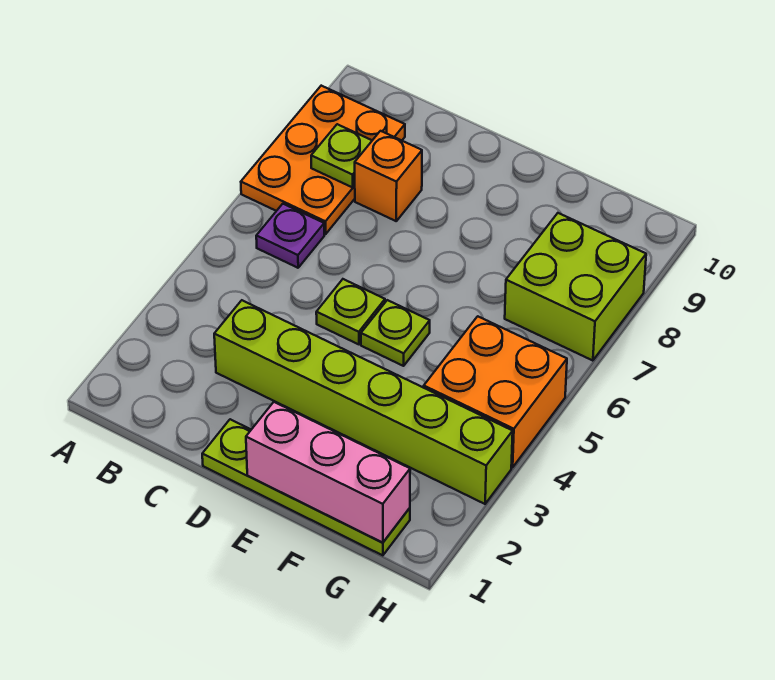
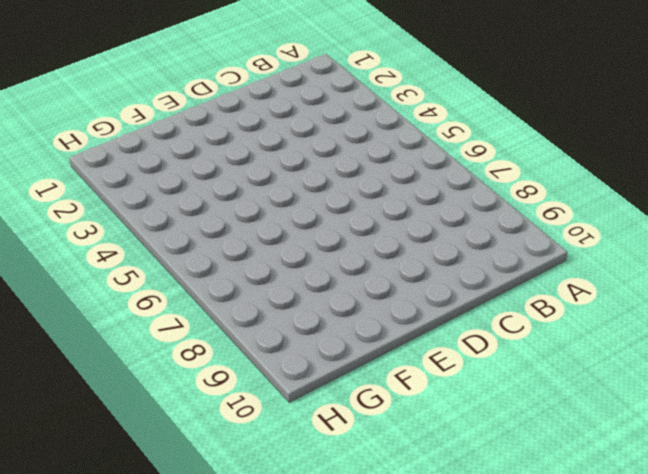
none -> orange plate A7:B9 level 1
none -> purple plate B6 level 1

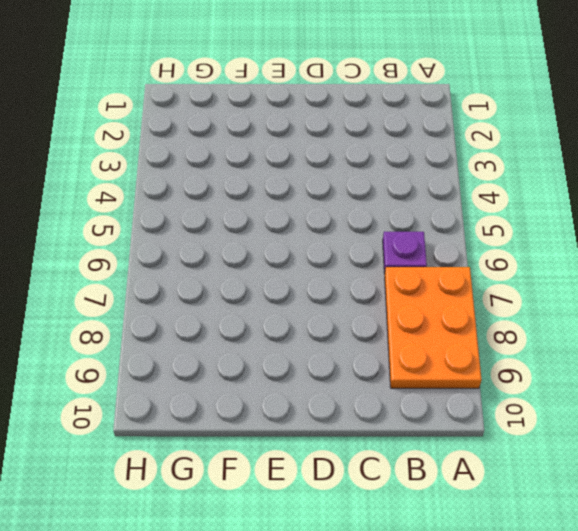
none -> lime brick C3:H3 level 1
none -> orange brick C8 level 1

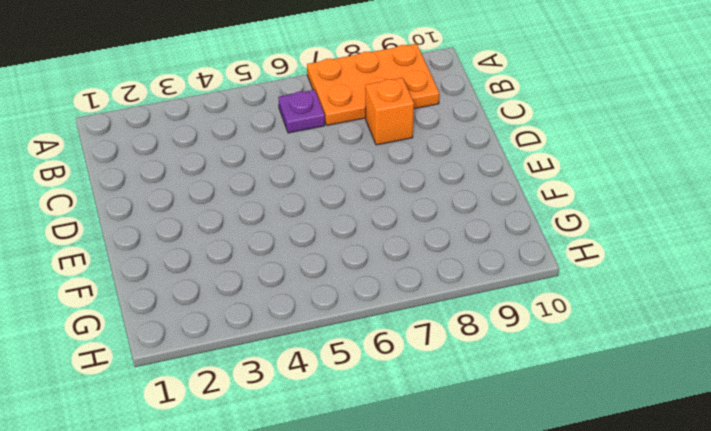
none -> lime brick C3:H3 level 1
none -> lime plate D1:G1 level 1

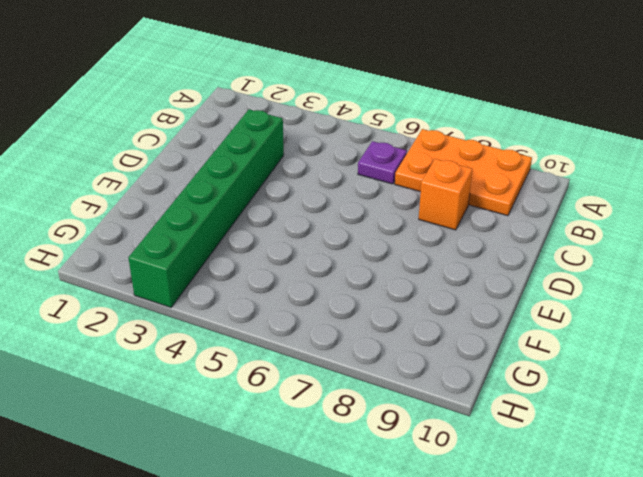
green brick C3:H3 level 1 -> lime brick C3:H3 level 1
none -> lime plate D1:G1 level 1
none -> lime plate D5 level 1

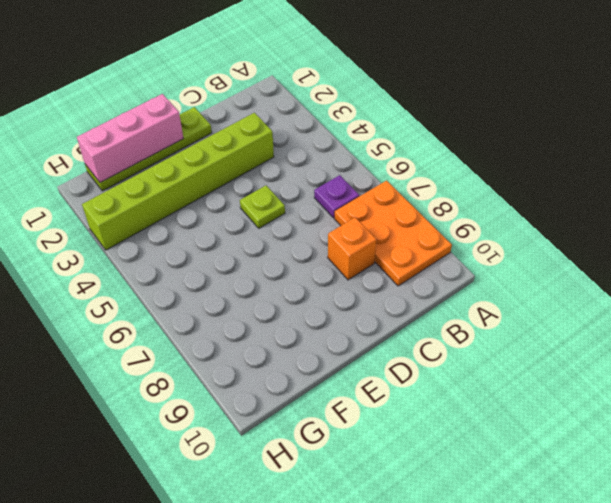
none -> lime plate E5 level 1
none -> orange brick G4:H5 level 1

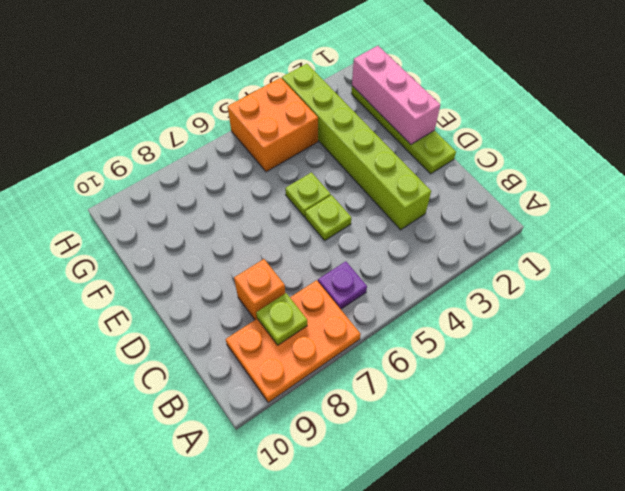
none -> lime brick G7:H8 level 1

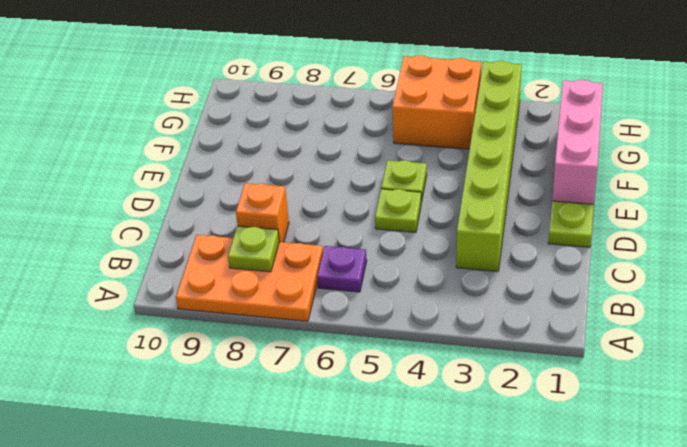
none -> lime brick G7:H8 level 1

